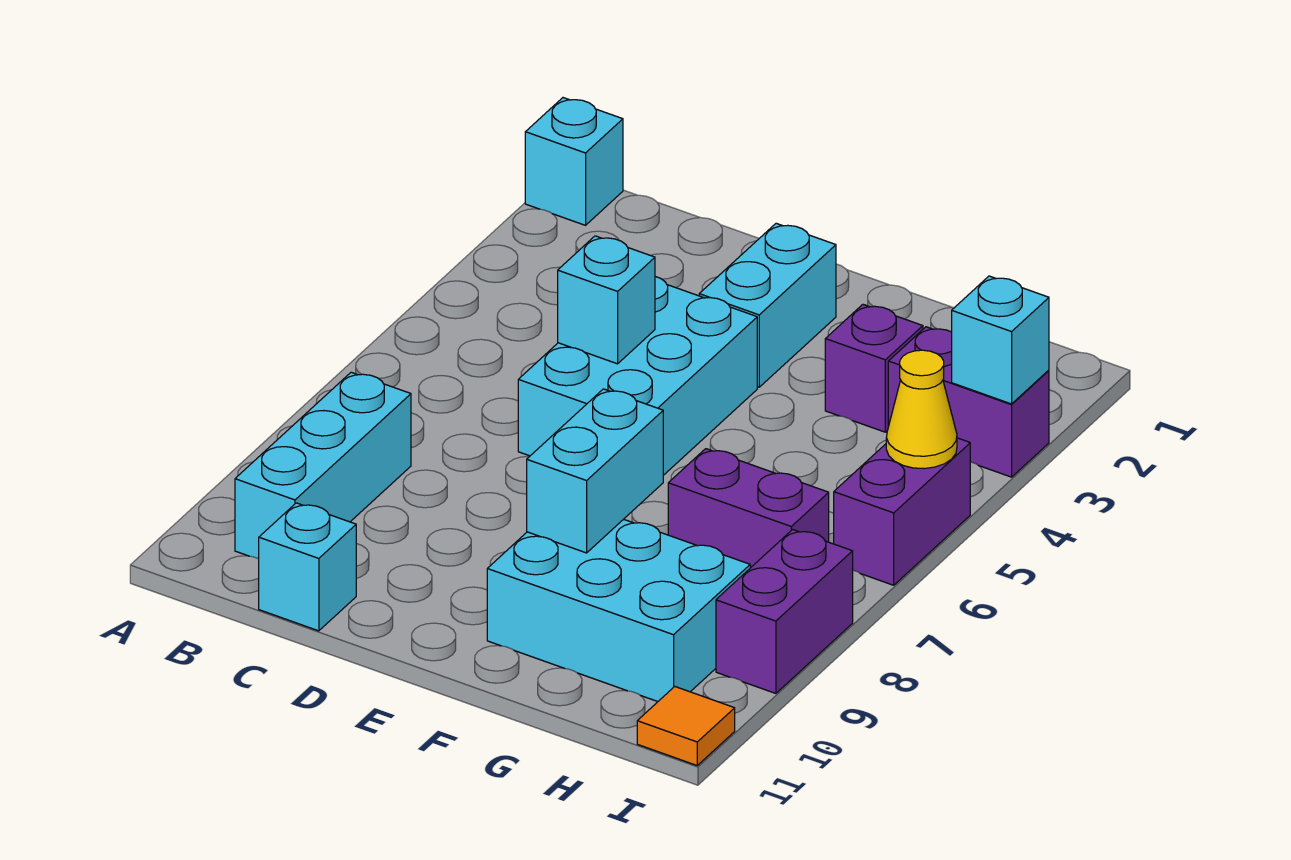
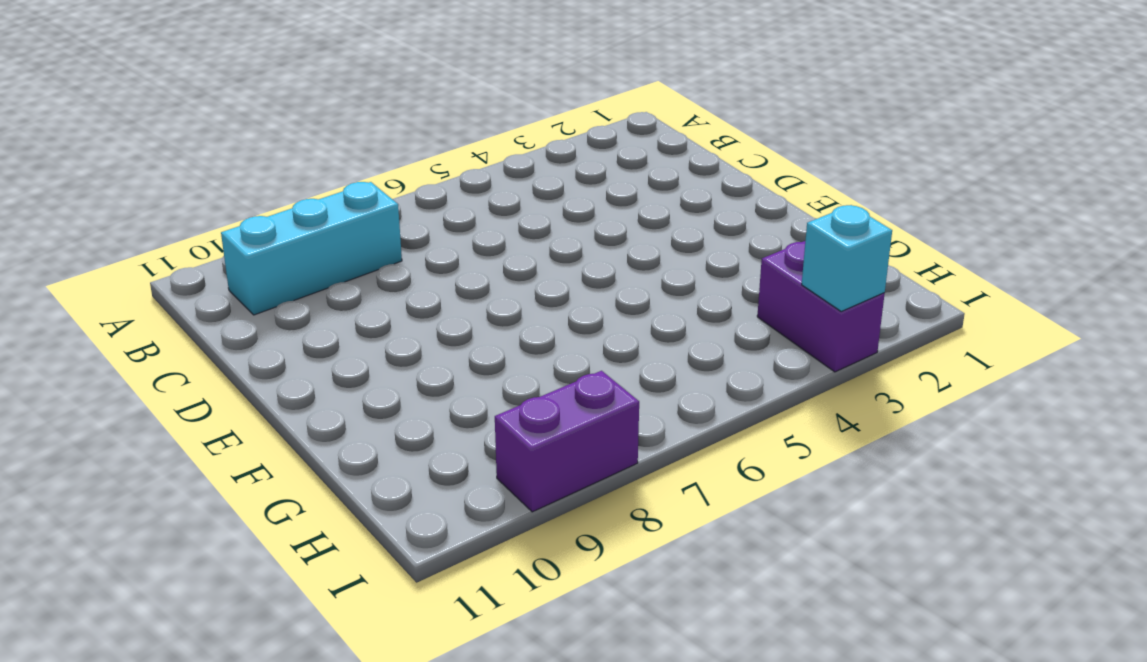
none -> cyan brick A1 level 1
none -> cyan brick C11 level 1
none -> cyan brick D4:E6 level 1

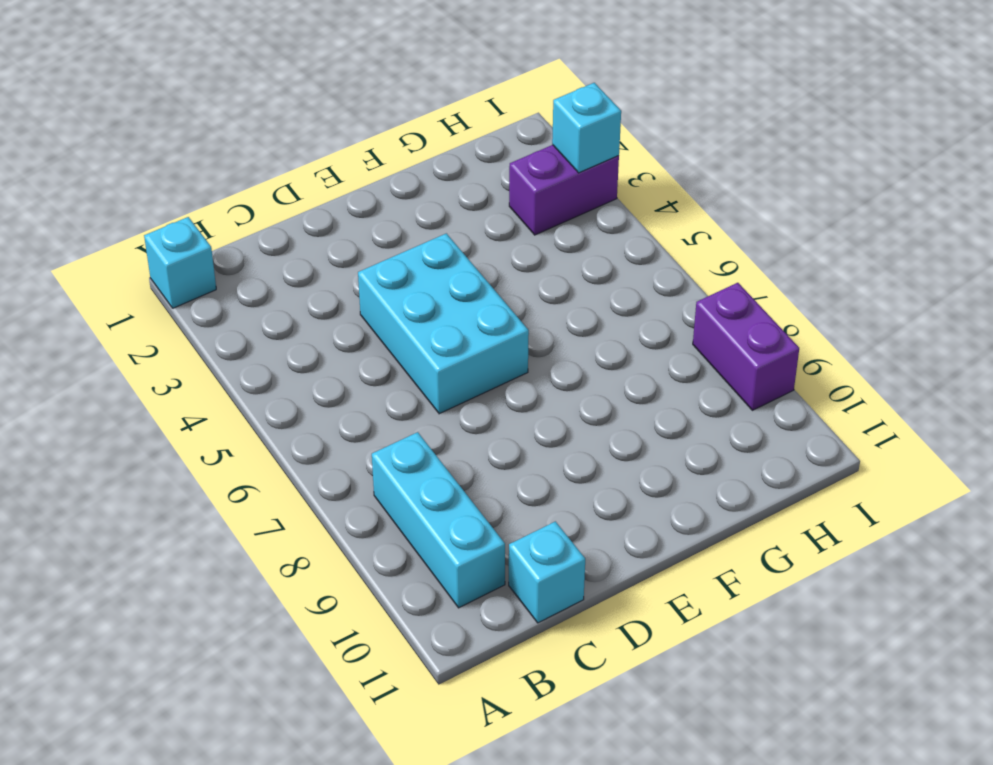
none -> cyan brick E2:E3 level 1
none -> cyan brick F9:H10 level 1
none -> purple brick G3 level 1

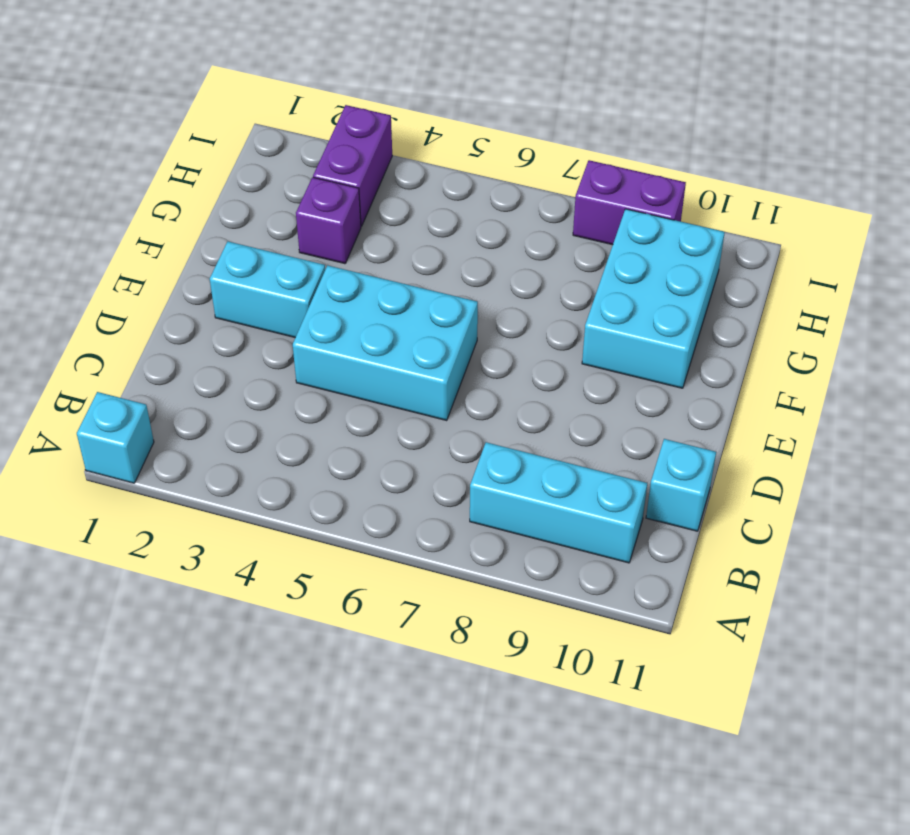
none -> purple brick G7:H7 level 1
none -> purple brick I5:I6 level 1
none -> orange tile I11 level 1

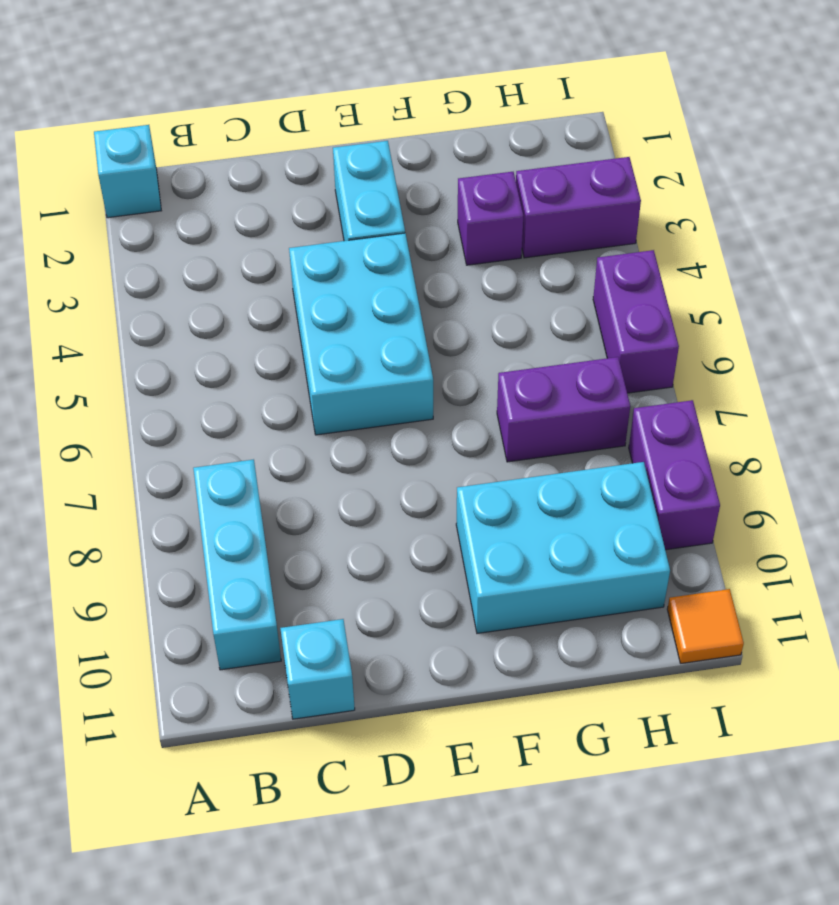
none -> cyan brick D5 level 2
none -> cyan brick F8:F9 level 2
none -> cyan brick I3 level 2

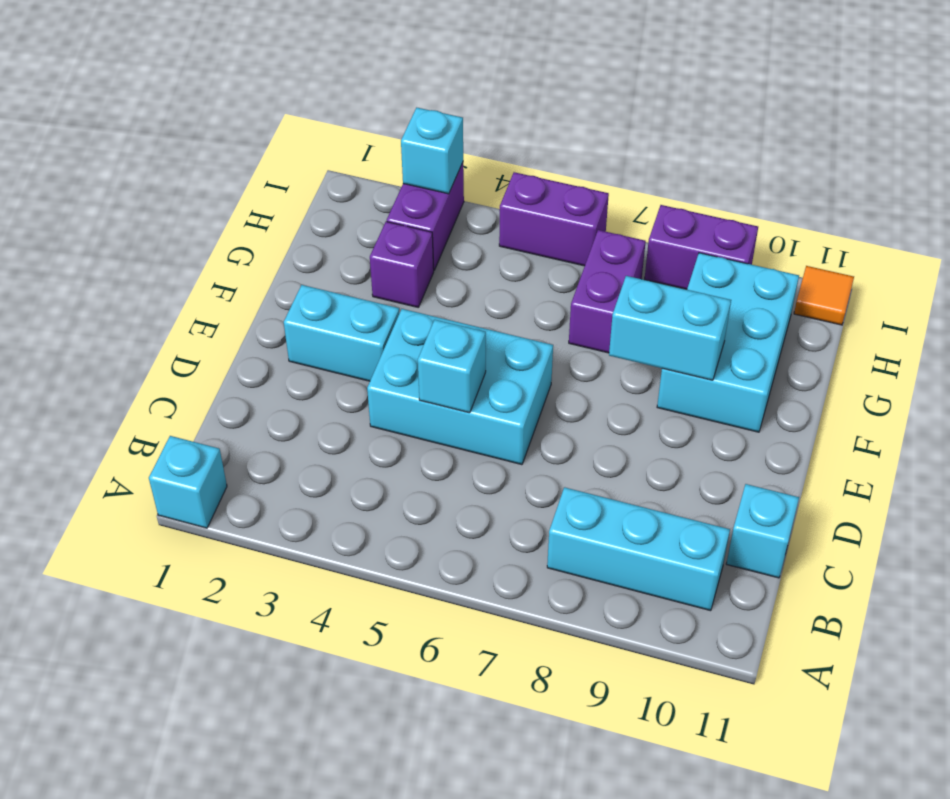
none -> yellow cone I5 level 2

